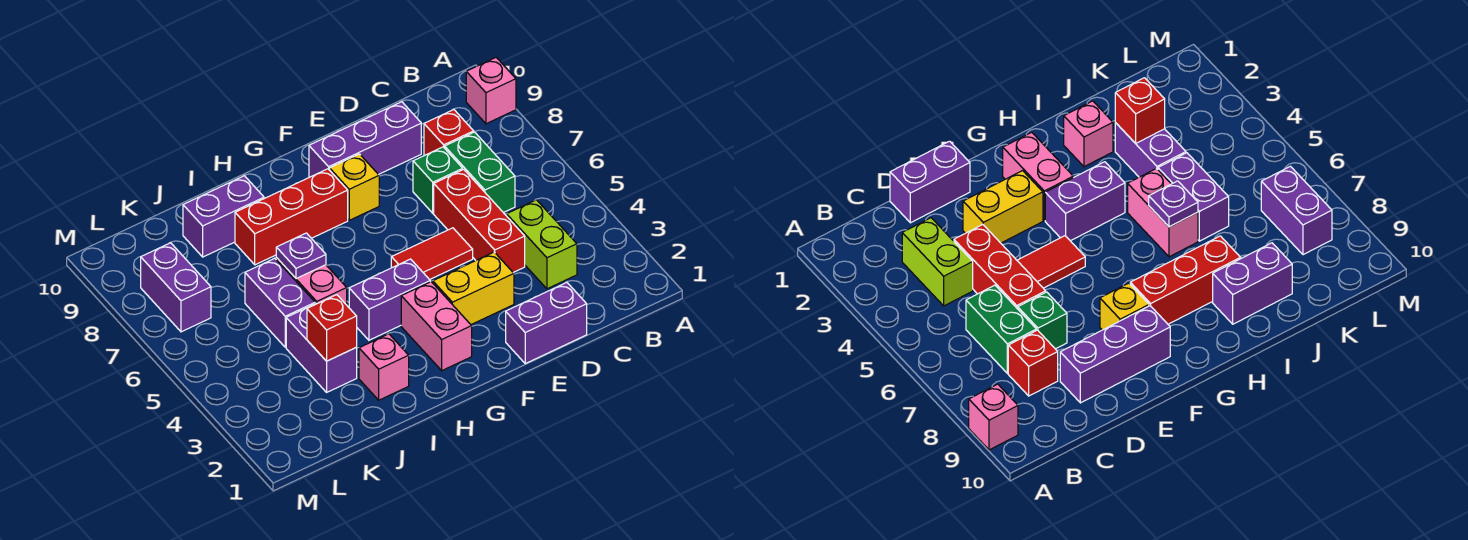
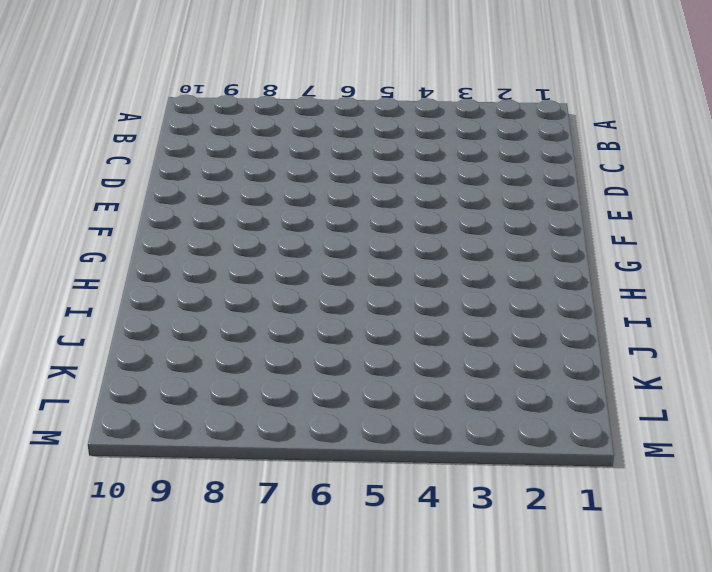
none -> pink brick A9 level 1
none -> lime brick C3:C4 level 1
none -> green brick C6:C7 level 1

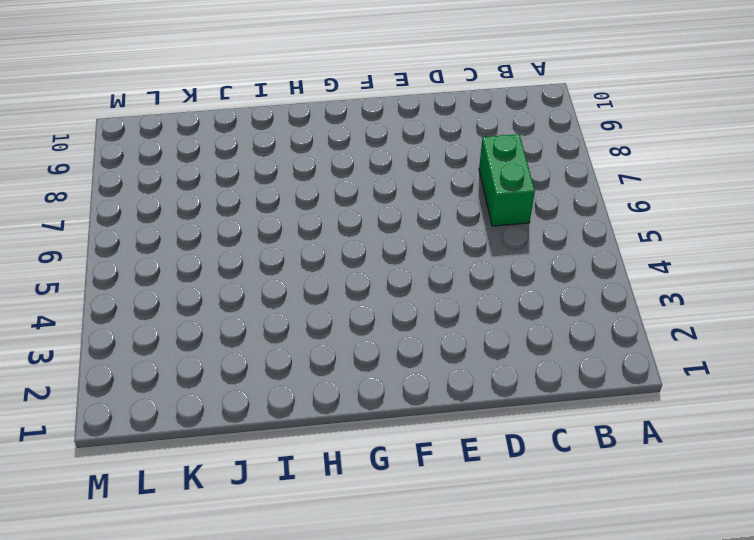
none -> pink brick A9 level 1
none -> lime brick C3:C4 level 1
none -> red brick C8 level 1

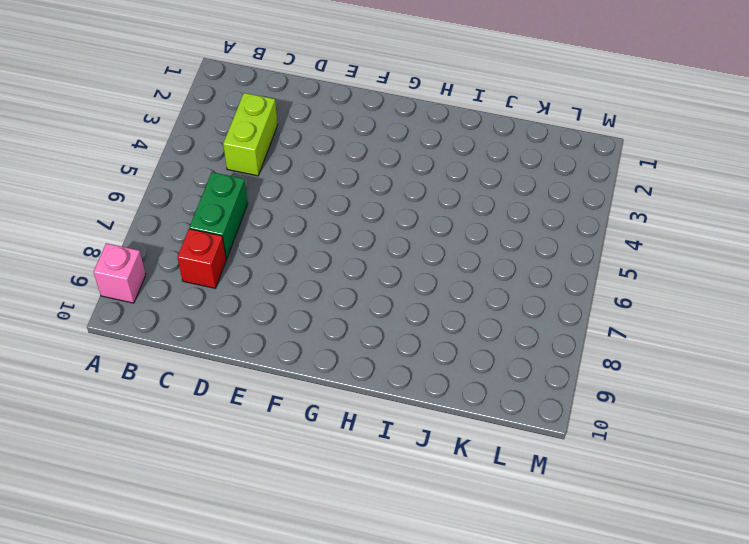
none -> purple brick D1:E1 level 1
none -> red brick D4:D6 level 1
none -> green brick D7 level 1

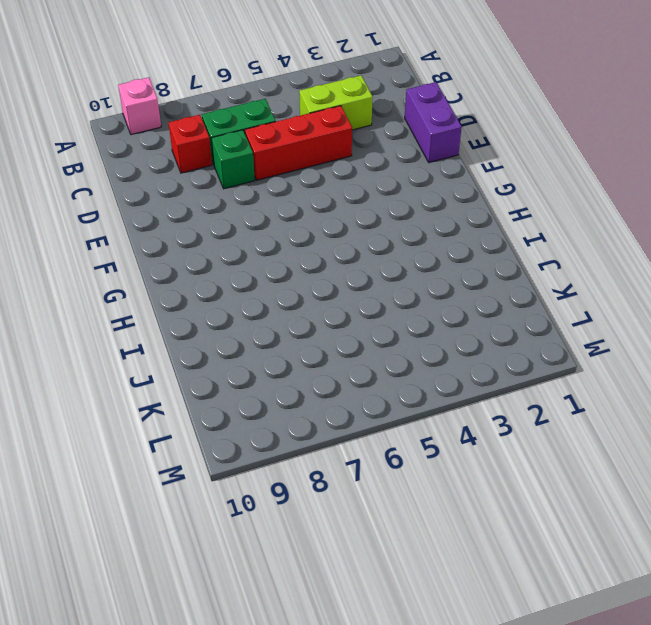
none -> purple brick D9:F9 level 1
none -> yellow brick E3:F3 level 1
none -> red tile E5:F5 level 1

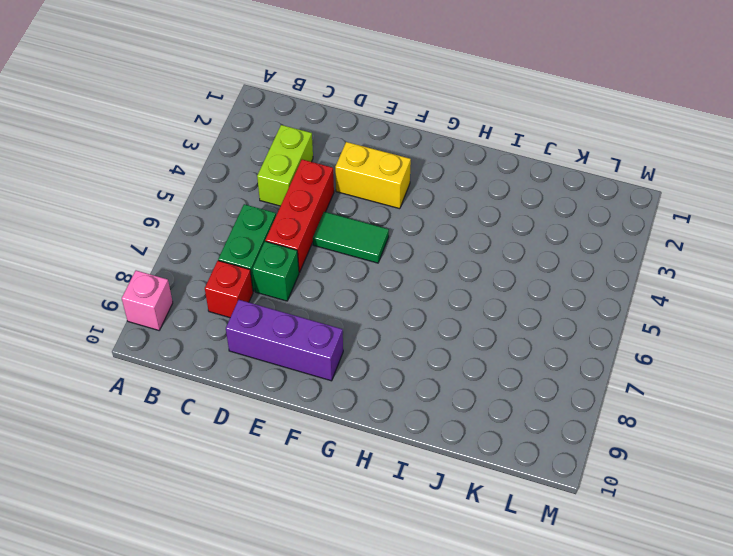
green tile E5:F5 level 1 -> red tile E5:F5 level 1
none -> purple brick D1:E1 level 1
none -> yellow brick F8 level 1
none -> pink brick G2:G3 level 1

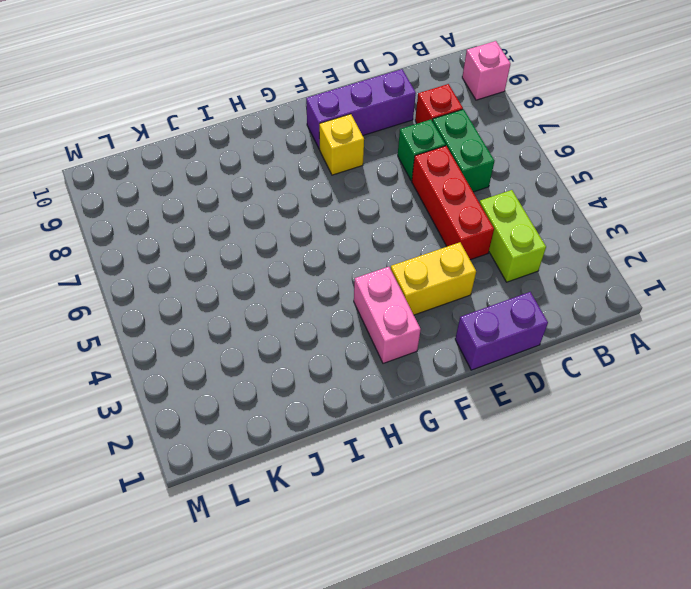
none -> red tile E5:F5 level 1
none -> purple brick G4:H4 level 1
none -> red brick G8:I8 level 1

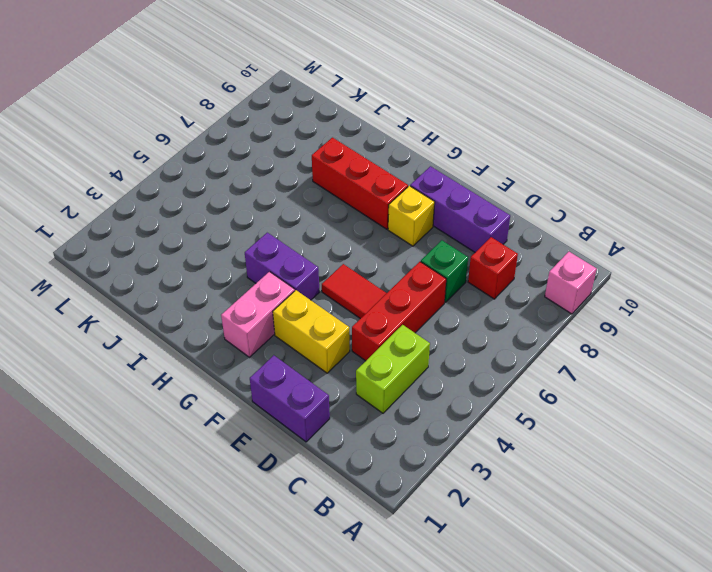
none -> green brick C6:C7 level 1
none -> pink brick I2 level 1
none -> pink brick I5:I6 level 1

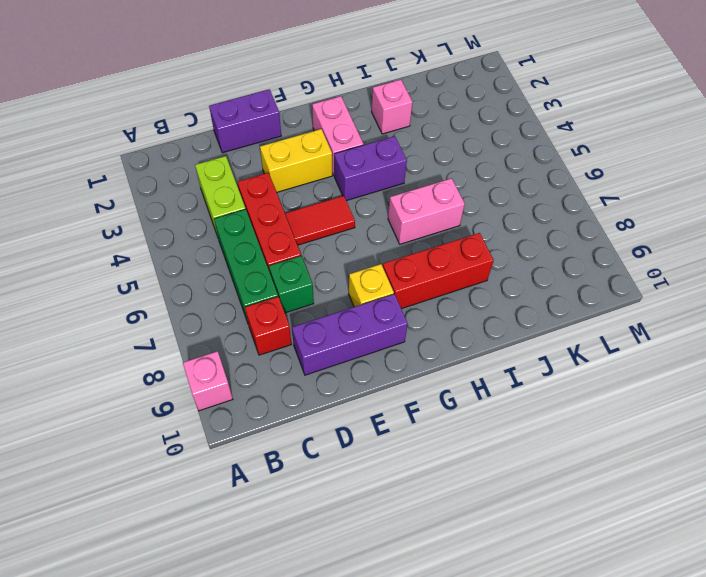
green brick C5:C7 level 1 -> green brick C6:C7 level 1
pink brick H6:I6 level 1 -> pink brick I5:I6 level 1
none -> purple brick I9:J9 level 1
none -> purple brick J3:J4 level 1
none -> purple brick J5:J6 level 1

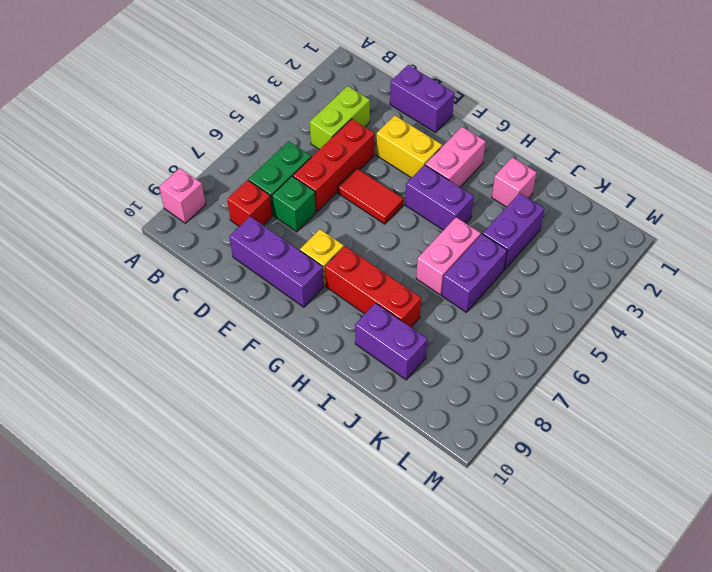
none -> purple brick L7:L8 level 1
none -> purple plate I6 level 2
none -> red brick J3 level 2

